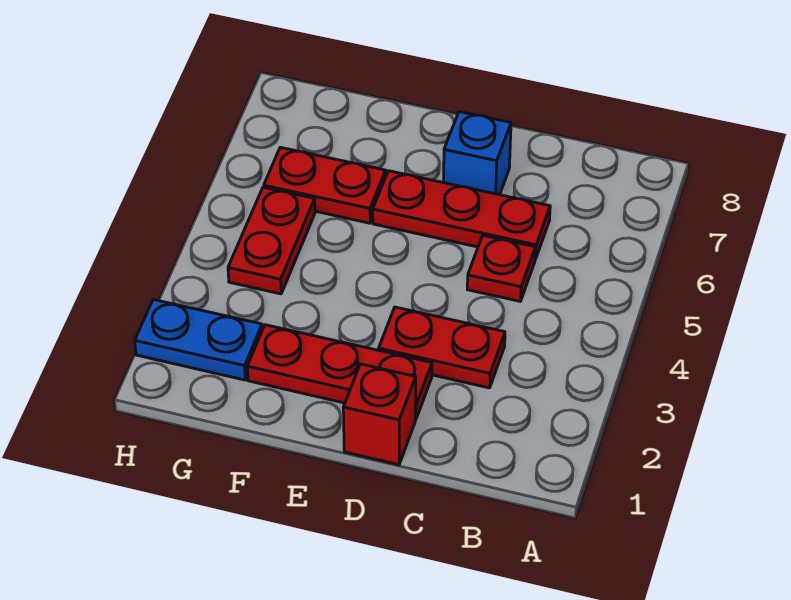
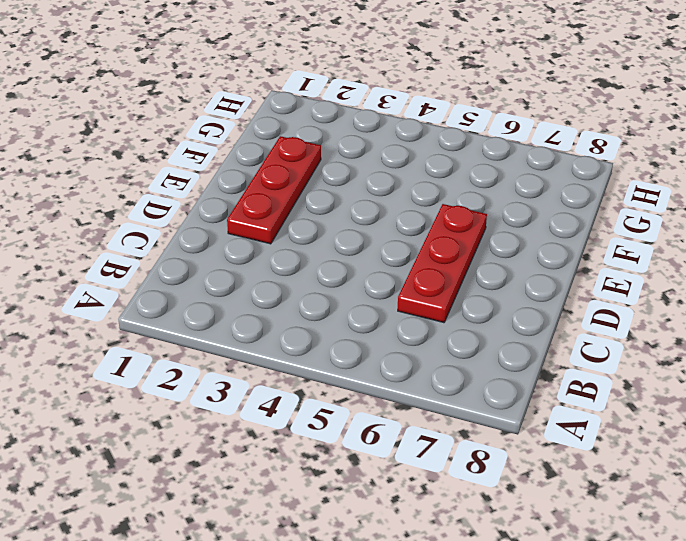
none -> red plate C3:D3 level 1
none -> red plate C5 level 1

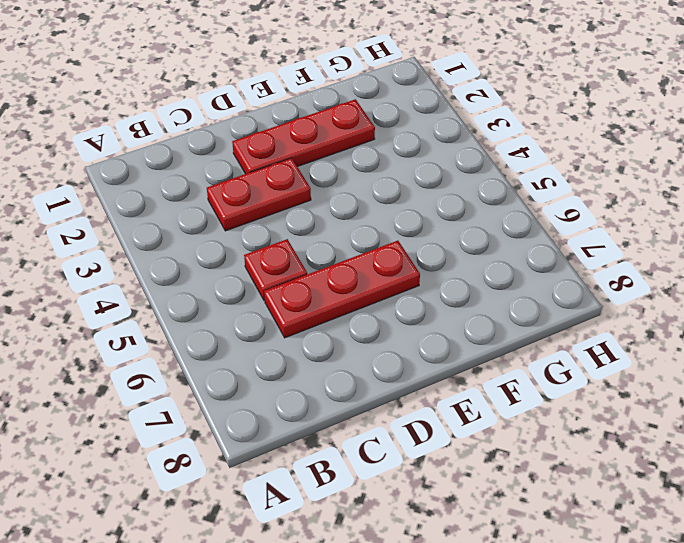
none -> red brick D1 level 1
none -> blue brick D7 level 1

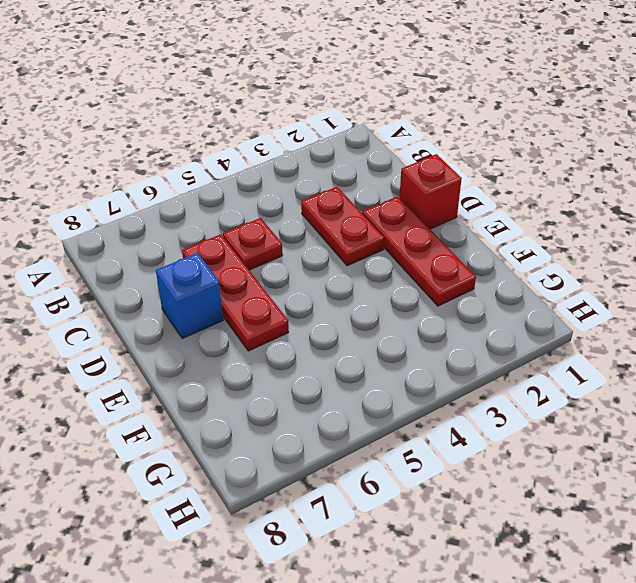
none -> red plate F6:G6 level 1
none -> blue plate G2:H2 level 1

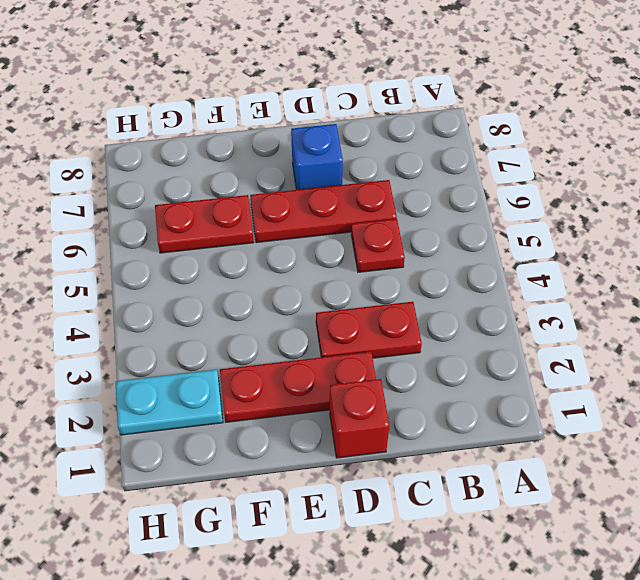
cyan plate G2:H2 level 1 -> blue plate G2:H2 level 1
none -> red plate G4:G5 level 1

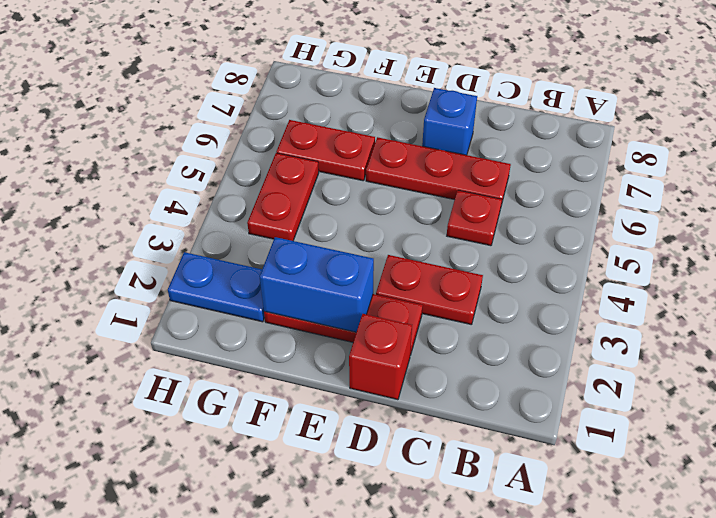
blue brick E2:F2 level 2 -> none

